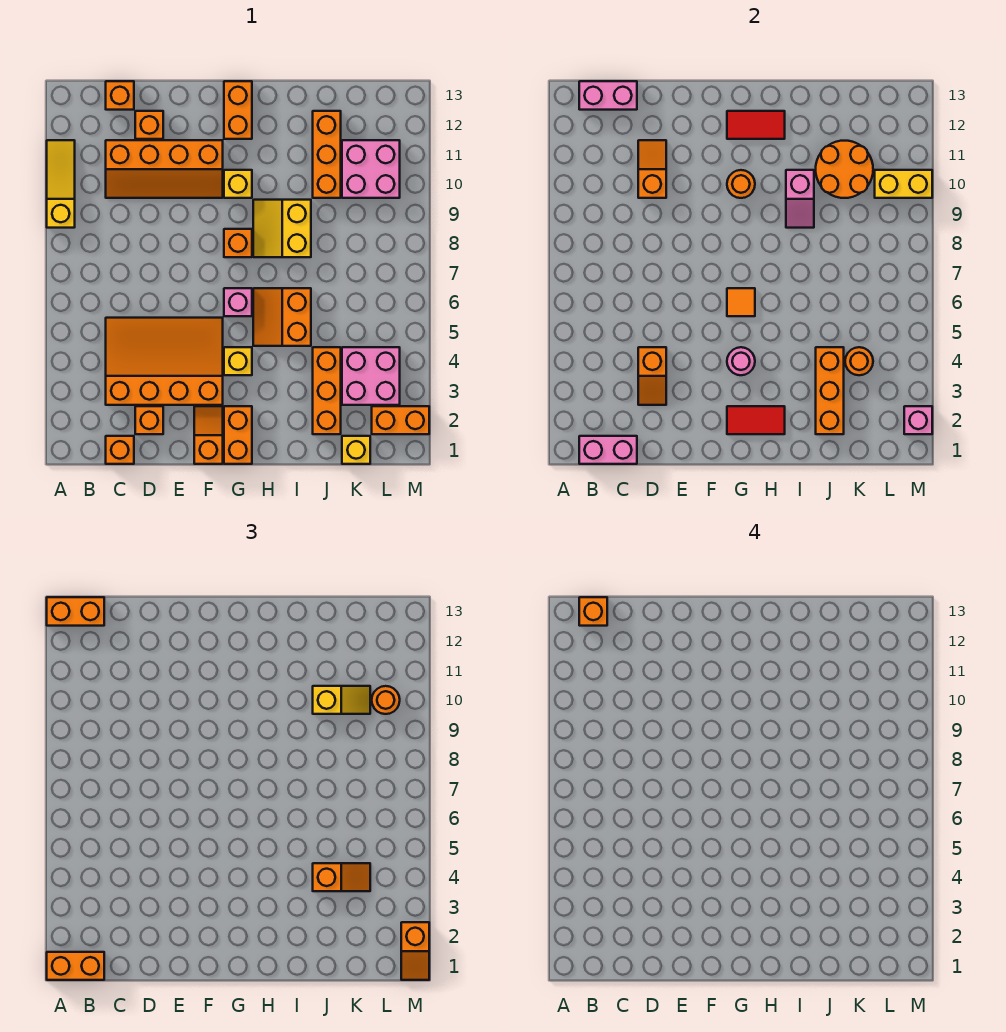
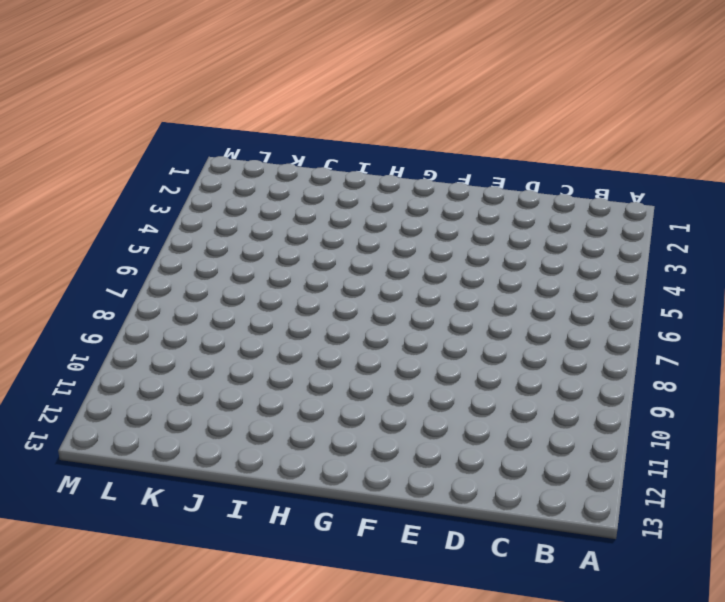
none -> yellow slope A9:A11 level 1 top 9
none -> orange brick C1 level 1
none -> orange slope C3:F5 level 1 top 3
none -> orange slope C10:F11 level 1 top 11

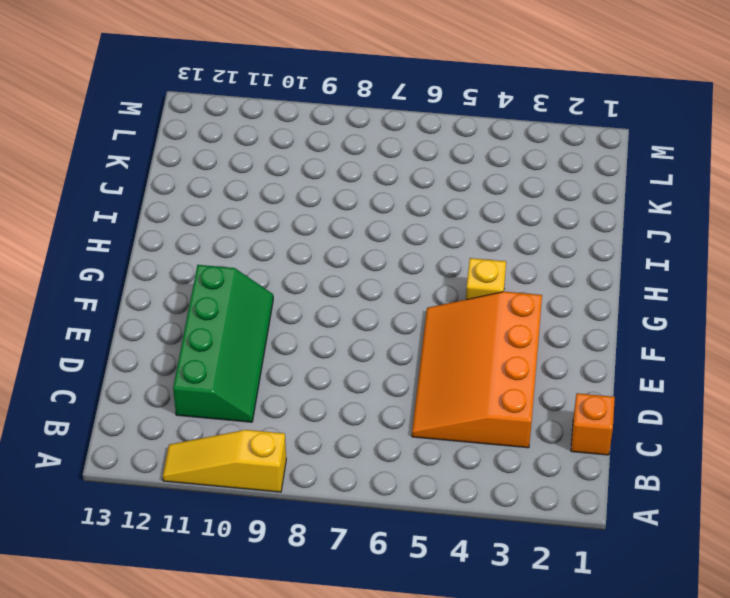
green slope C10:F11 level 1 top 11 -> orange slope C10:F11 level 1 top 11
none -> orange brick C13 level 1
none -> orange brick D2 level 1
none -> orange brick D12 level 1
none -> orange slope F1:F2 level 1 top 1

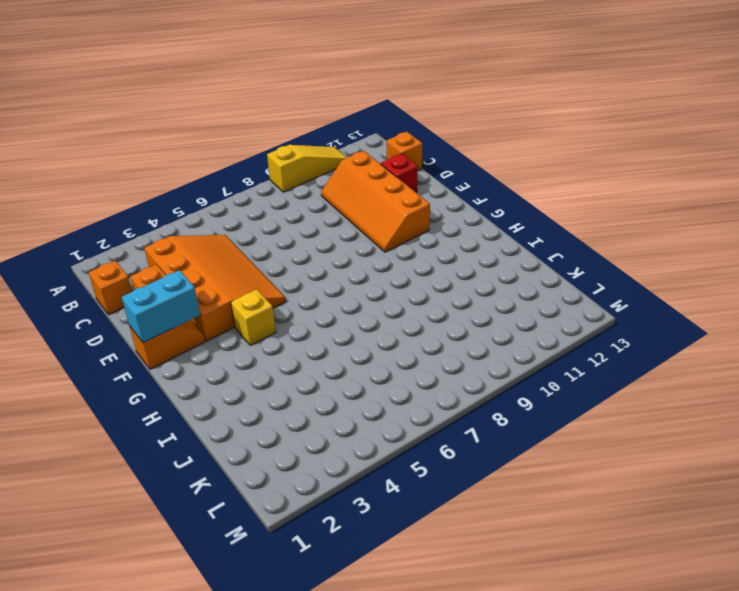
red brick D12 level 1 -> orange brick D12 level 1
cyan brick F1:F2 level 2 -> none
none -> orange brick G1:G2 level 1
none -> pink brick G6 level 1
none -> orange brick G8 level 1
none -> yellow brick G10 level 1

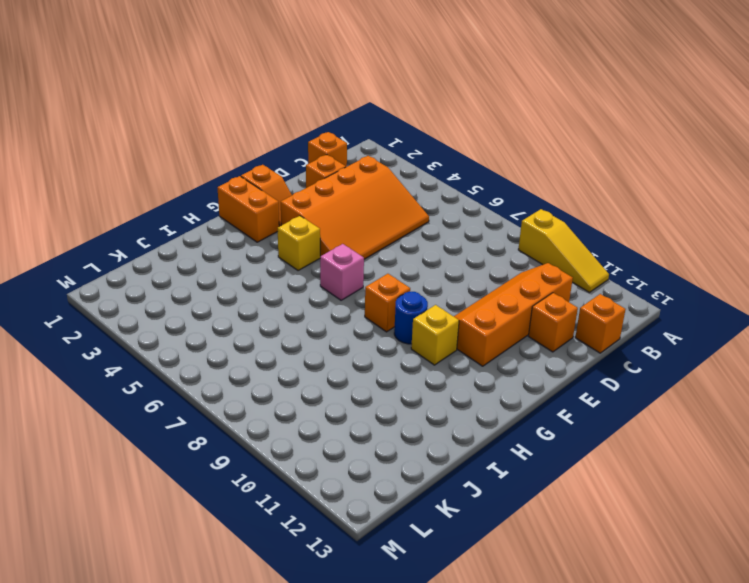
blue round brick G9 level 1 -> none
none -> orange brick G12:G13 level 1
none -> orange slope H5:I6 level 1 top I
none -> yellow slope H8:I9 level 1 top I
none -> orange brick J2:J4 level 1

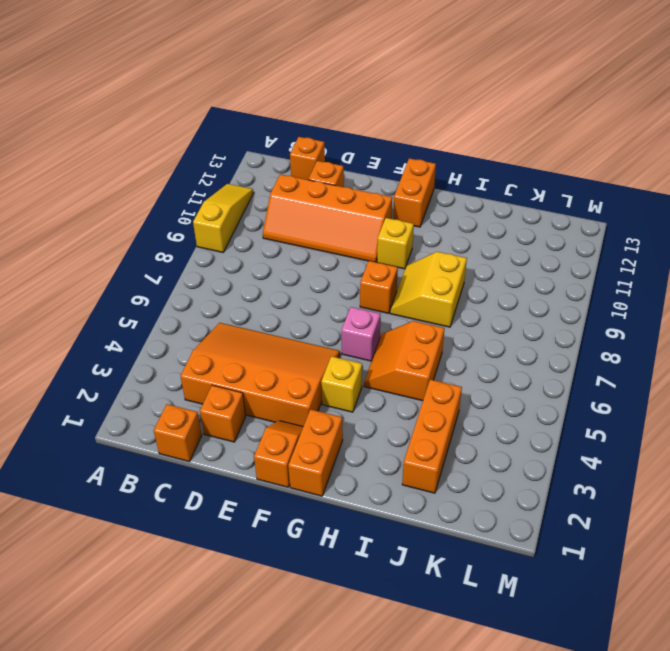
none -> orange brick J10:J12 level 1
none -> yellow brick K1 level 1
none -> pink brick K3:L4 level 1
none -> pink brick K10:L11 level 1

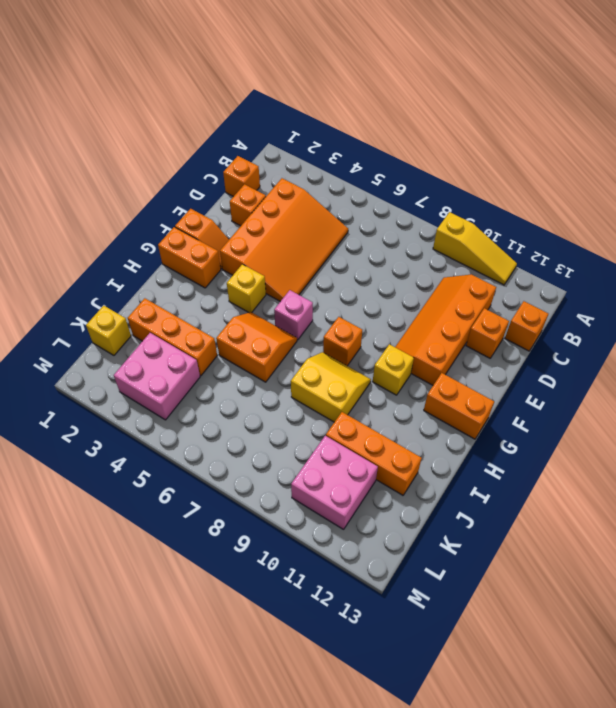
none -> orange brick L2:M2 level 1
none -> pink brick B1:C1 level 2
none -> pink brick B13:C13 level 2
none -> orange slope D3:D4 level 2 top 4

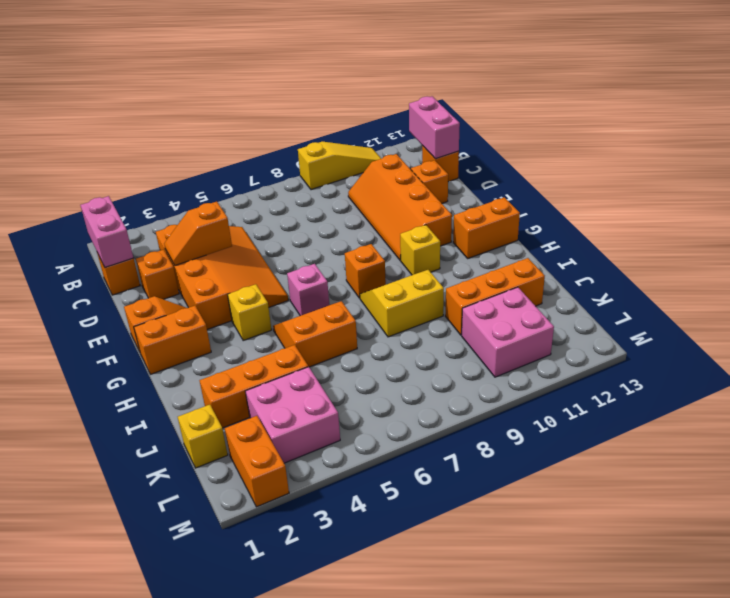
none -> orange slope D10:D11 level 2 top 10
none -> red tile G2:H2 level 2
none -> pink round brick G4 level 2
none -> orange tile G6 level 2

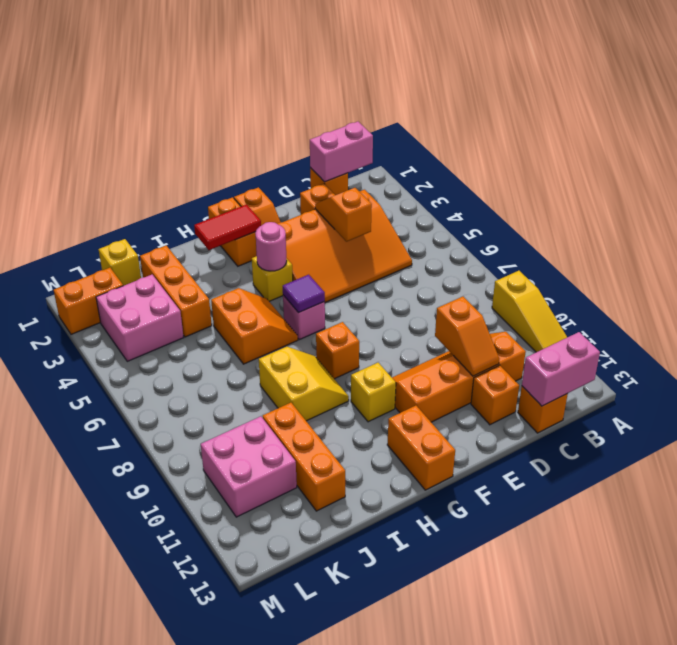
purple tile G6 level 2 -> orange tile G6 level 2
none -> orange round brick G10 level 2
none -> red tile G12:H12 level 2
none -> pink slope I9:I10 level 2 top 10
none -> orange brick J2:J4 level 2

